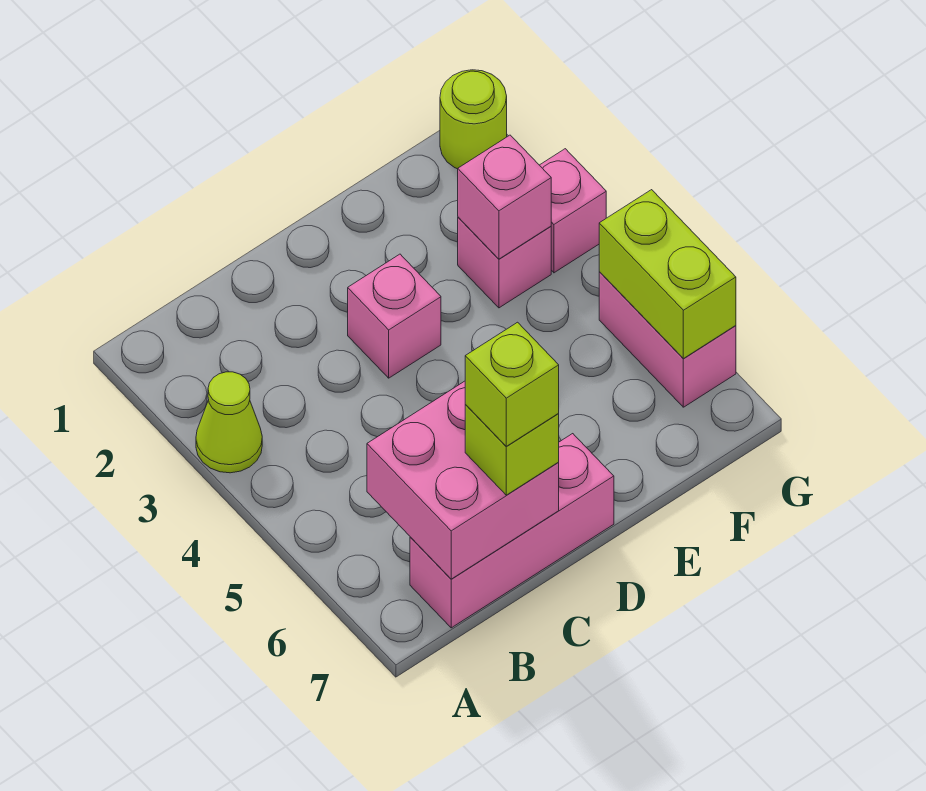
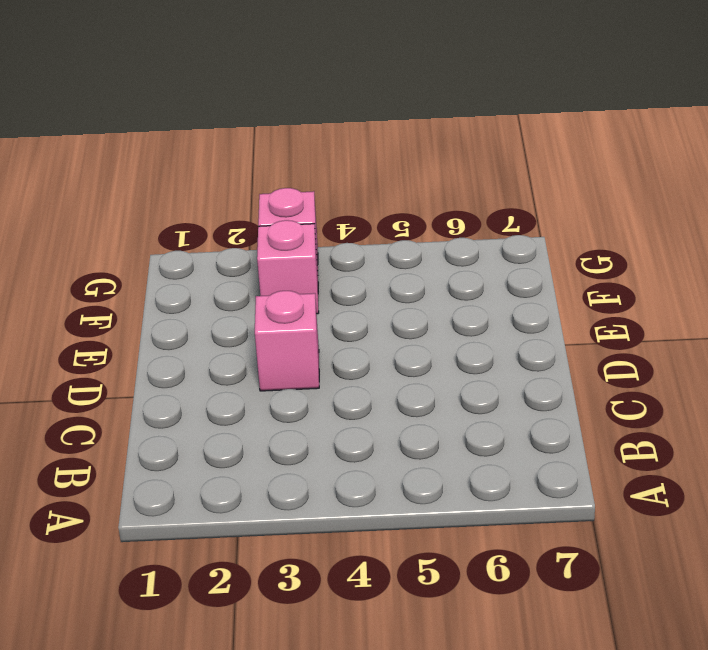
none -> lime cone A3 level 1
none -> pink brick B7:D7 level 1
none -> lime round brick G1 level 1

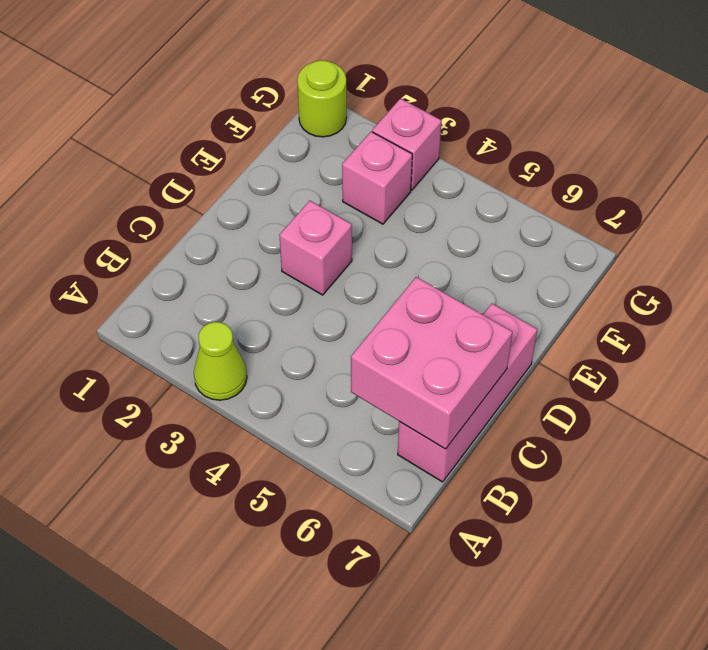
none -> pink brick G5:G6 level 1
none -> pink brick F3 level 2
none -> lime brick G5:G6 level 2

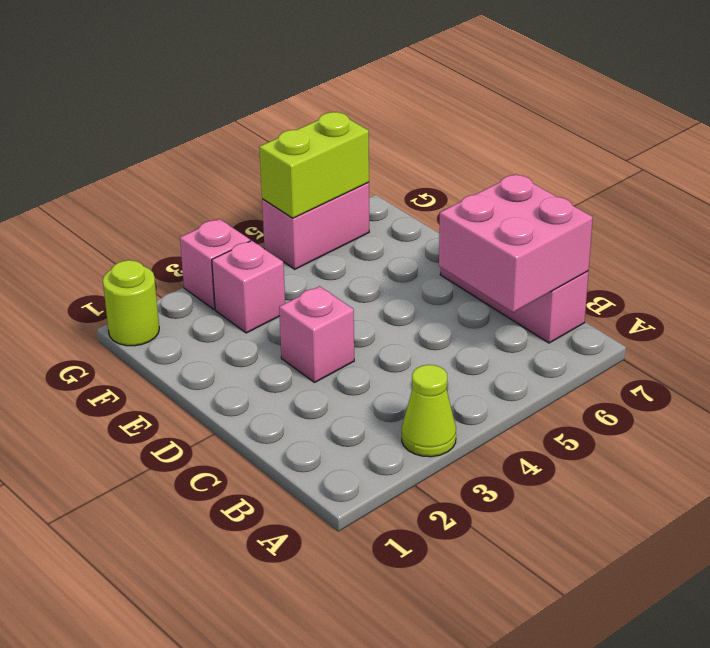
none -> pink brick F3 level 2
none -> lime brick C7 level 3
none -> lime brick C7 level 4

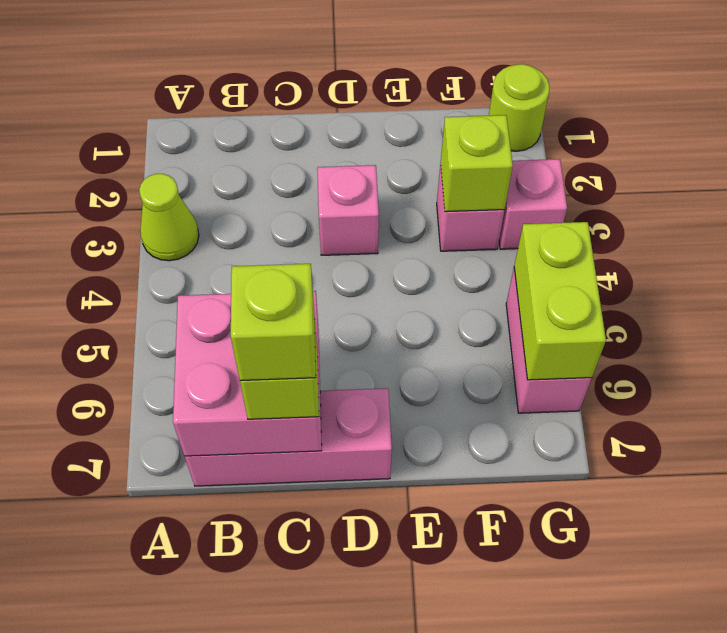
lime brick F3 level 2 -> pink brick F3 level 2

